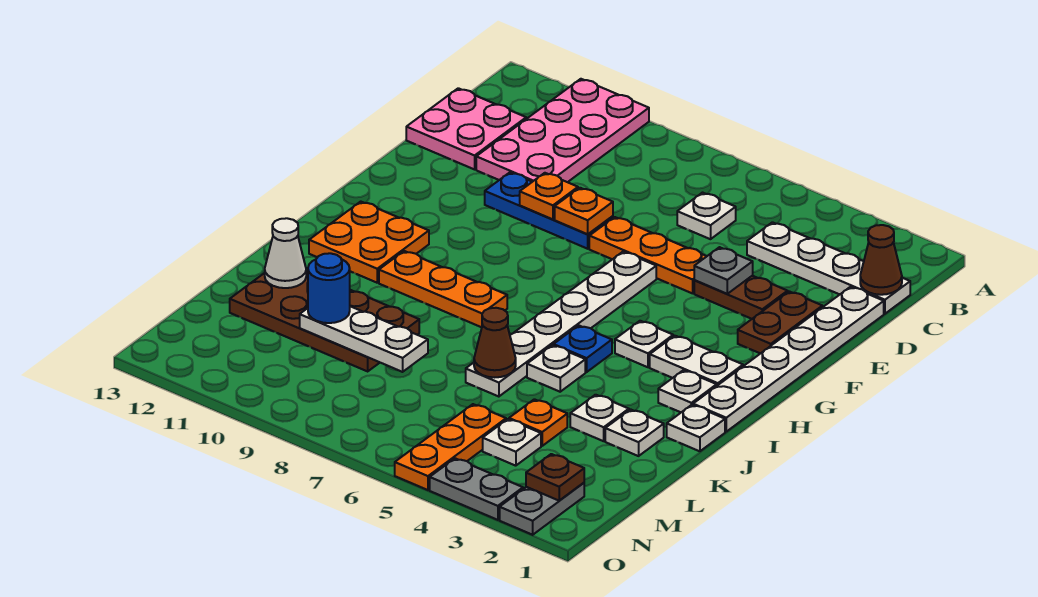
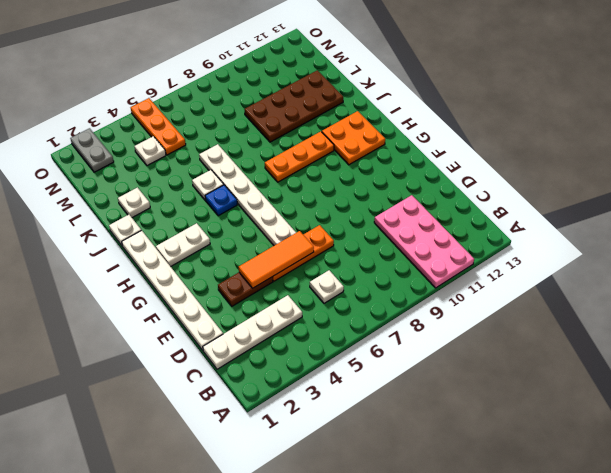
orange tile E4:E6 level 2 -> grey plate E4 level 2
none -> pink plate C12:D13 level 1
none -> brown plate E2:F2 level 1
none -> blue plate E8:E10 level 1
none -> white plate H4 level 1

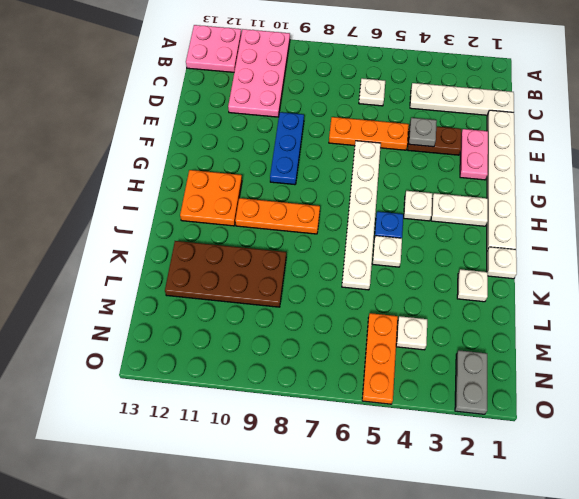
pink plate A12:B13 level 1 -> pink plate C12:D13 level 1
pink plate E2:F2 level 1 -> brown plate E2:F2 level 1
blue plate E9:G9 level 1 -> blue plate E8:E10 level 1
none -> white plate I2 level 1
none -> white plate K3 level 1
none -> orange plate L4 level 1
none -> grey plate O3:O4 level 1

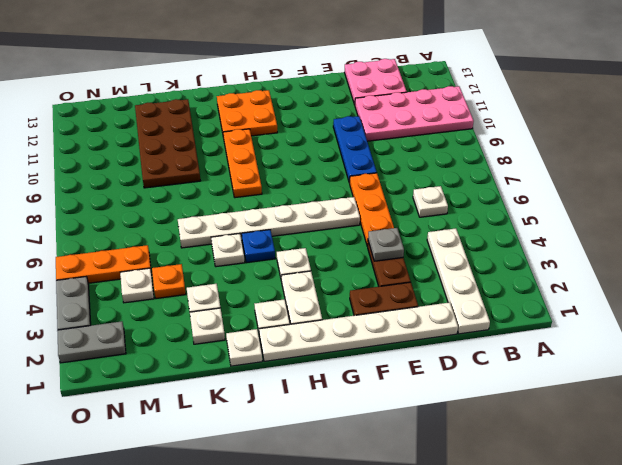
none -> brown cone C1 level 2
none -> orange plate E8 level 2
none -> orange plate E9 level 2
none -> brown cone K6 level 2

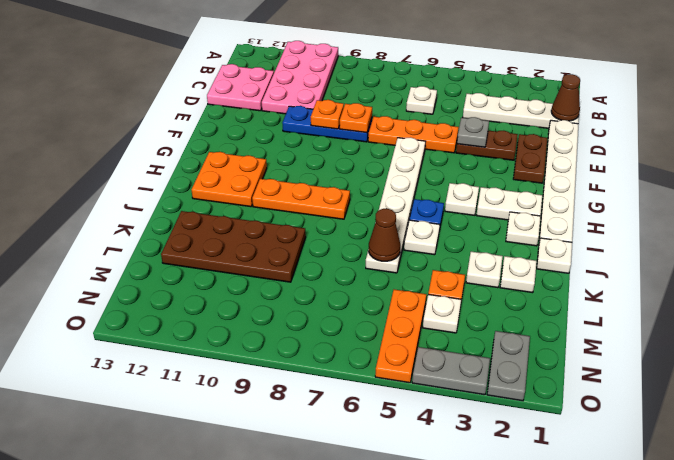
none -> white cone K12 level 2
none -> white plate L8:L10 level 2
none -> brown plate N2 level 2
none -> blue round brick L10 level 3

